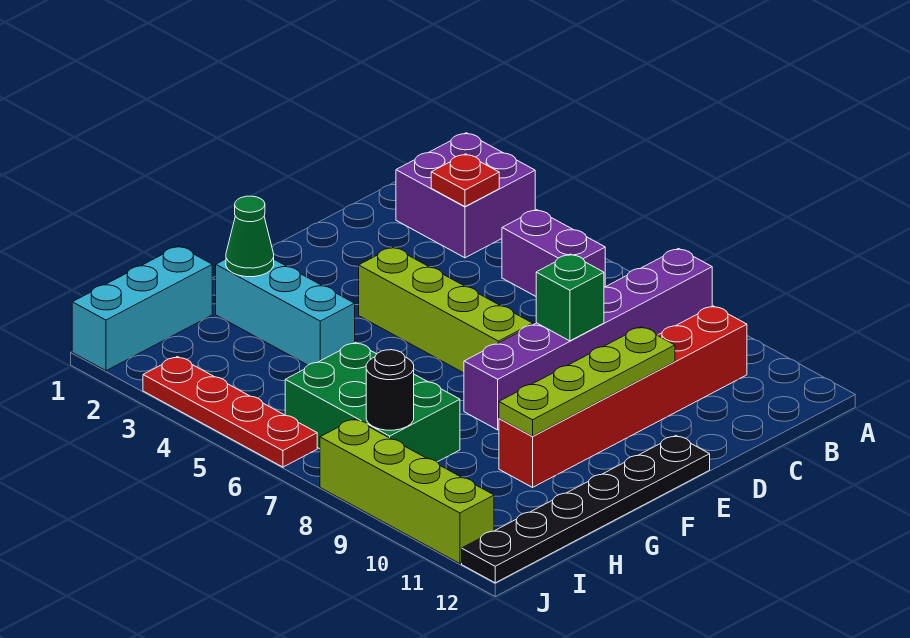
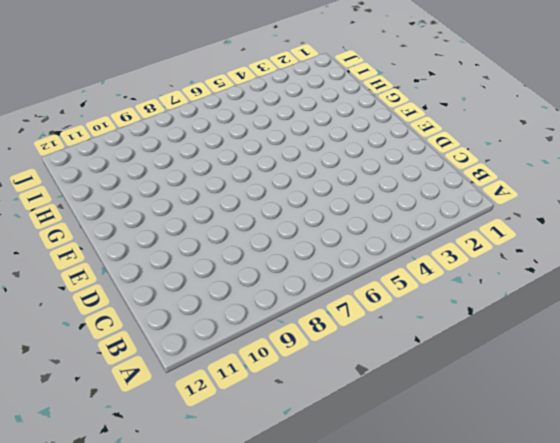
none -> purple brick A2:B3 level 1
none -> purple brick A8:F8 level 1
none -> purple brick B5:B6 level 1

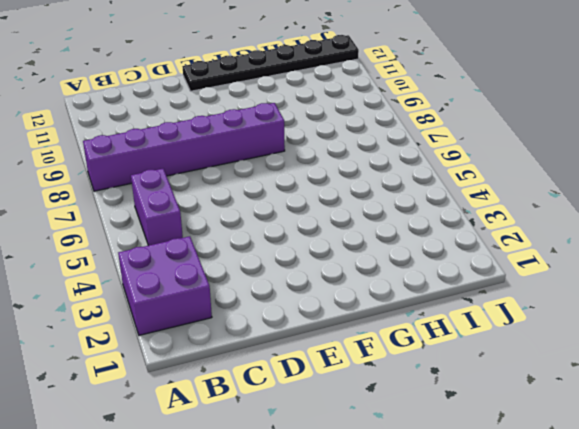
none -> red brick B10:G10 level 1
none -> lime brick E4:E7 level 1
none -> cyan brick G2:G4 level 1

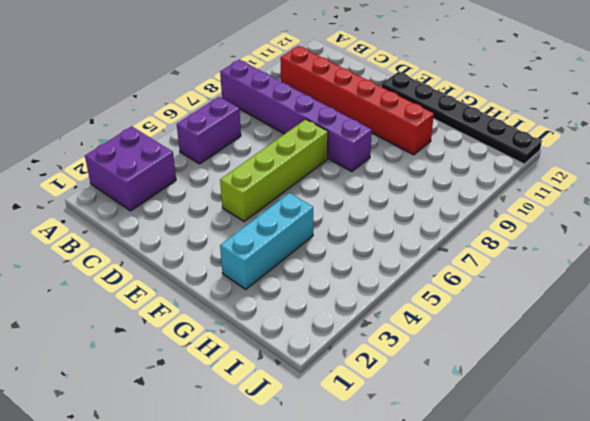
none -> cyan brick H1:J1 level 1
none -> green brick H6:I8 level 1
none -> red plate J3:J6 level 1

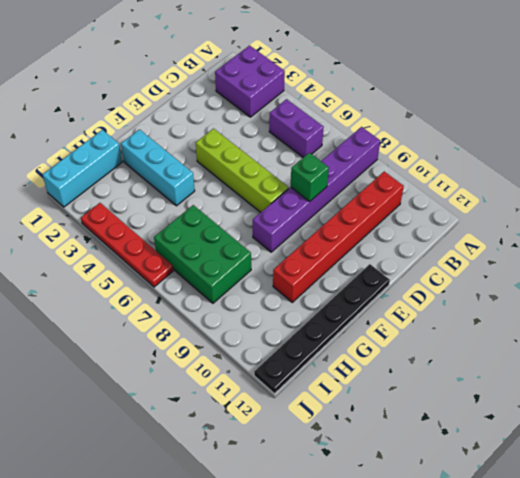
none -> lime brick J8:J11 level 1
none -> red plate B3 level 2
none -> lime plate D10:G10 level 2

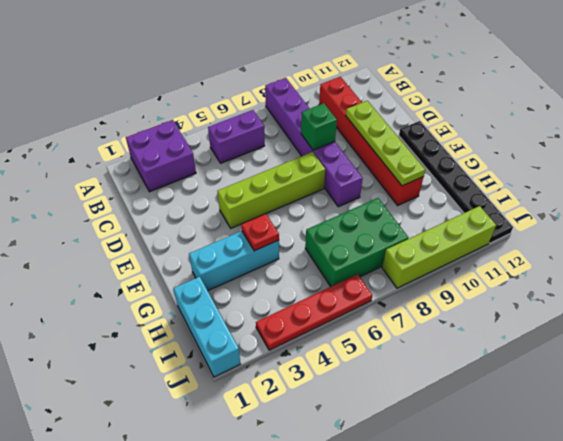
red plate G4 level 2 -> red plate B3 level 2
none -> green cone G2 level 2
none -> black round brick I8 level 2

